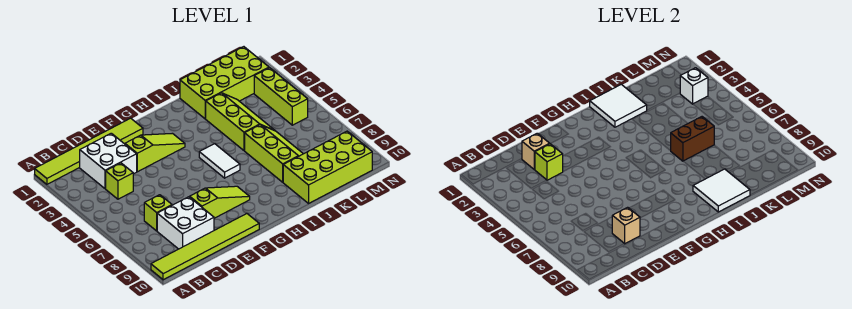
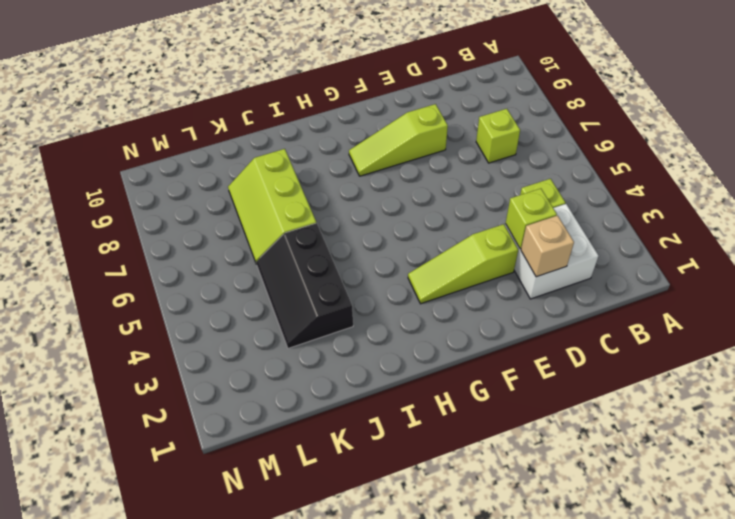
black slope J3:K5 level 1 top J -> lime slope J3:K5 level 1 top J
none -> lime tile A1:F1 level 1
none -> lime tile A10:F10 level 1
none -> white brick C8:D9 level 1

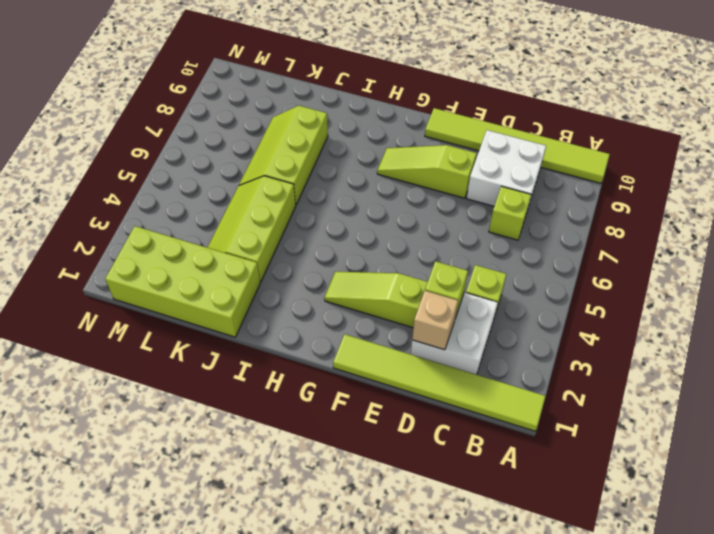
none -> white tile H5:H6 level 1
none -> lime brick J9:M10 level 1
none -> lime brick M3:M5 level 1

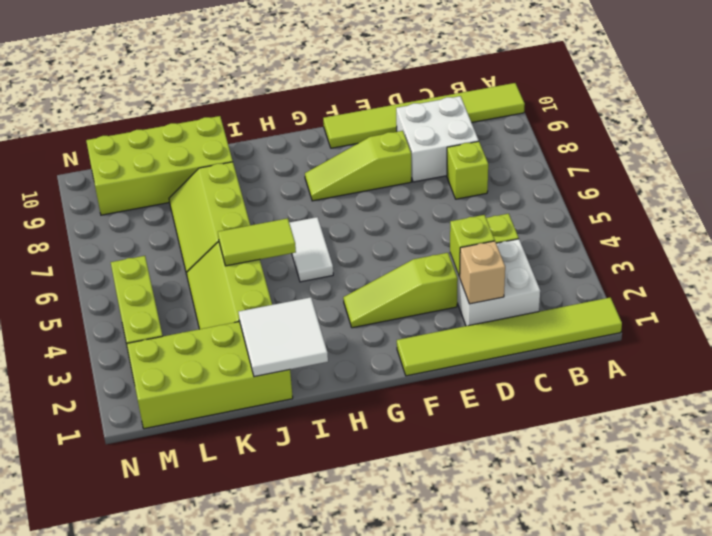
lime tile I5:J5 level 2 -> none
none -> tan brick D9 level 2
none -> white tile I9:J10 level 2
none -> brown brick J6:K6 level 2

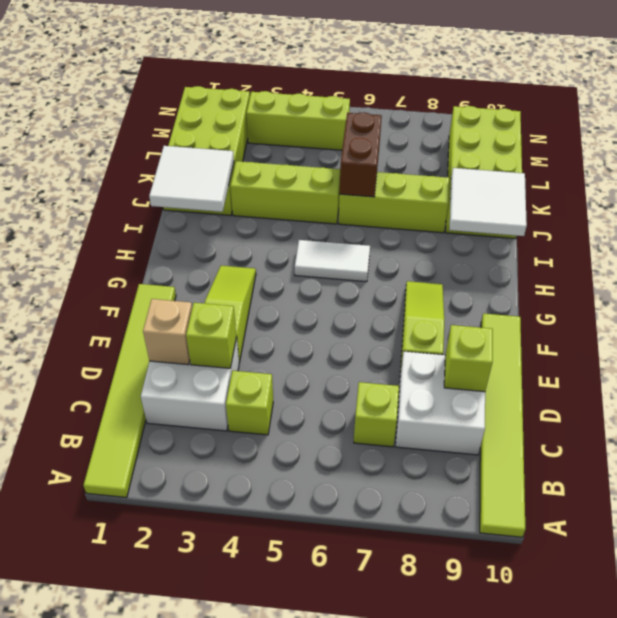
lime brick D9 level 2 -> tan brick D9 level 2
none -> white brick M3 level 2

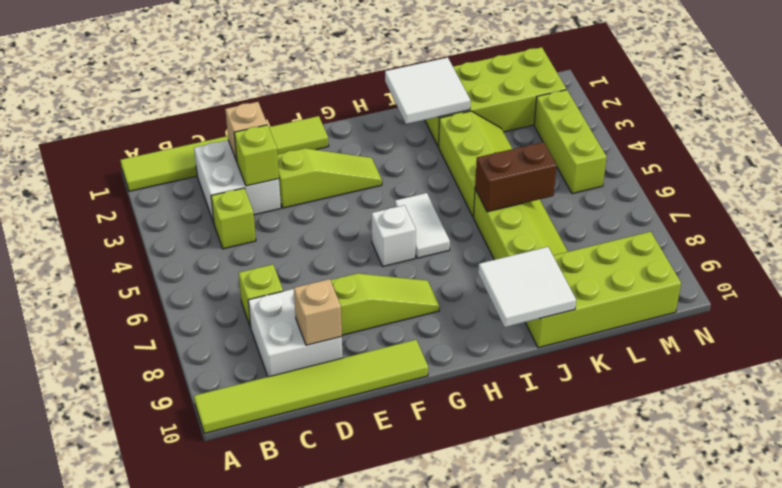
white brick G6 level 1 -> white brick M3 level 2

